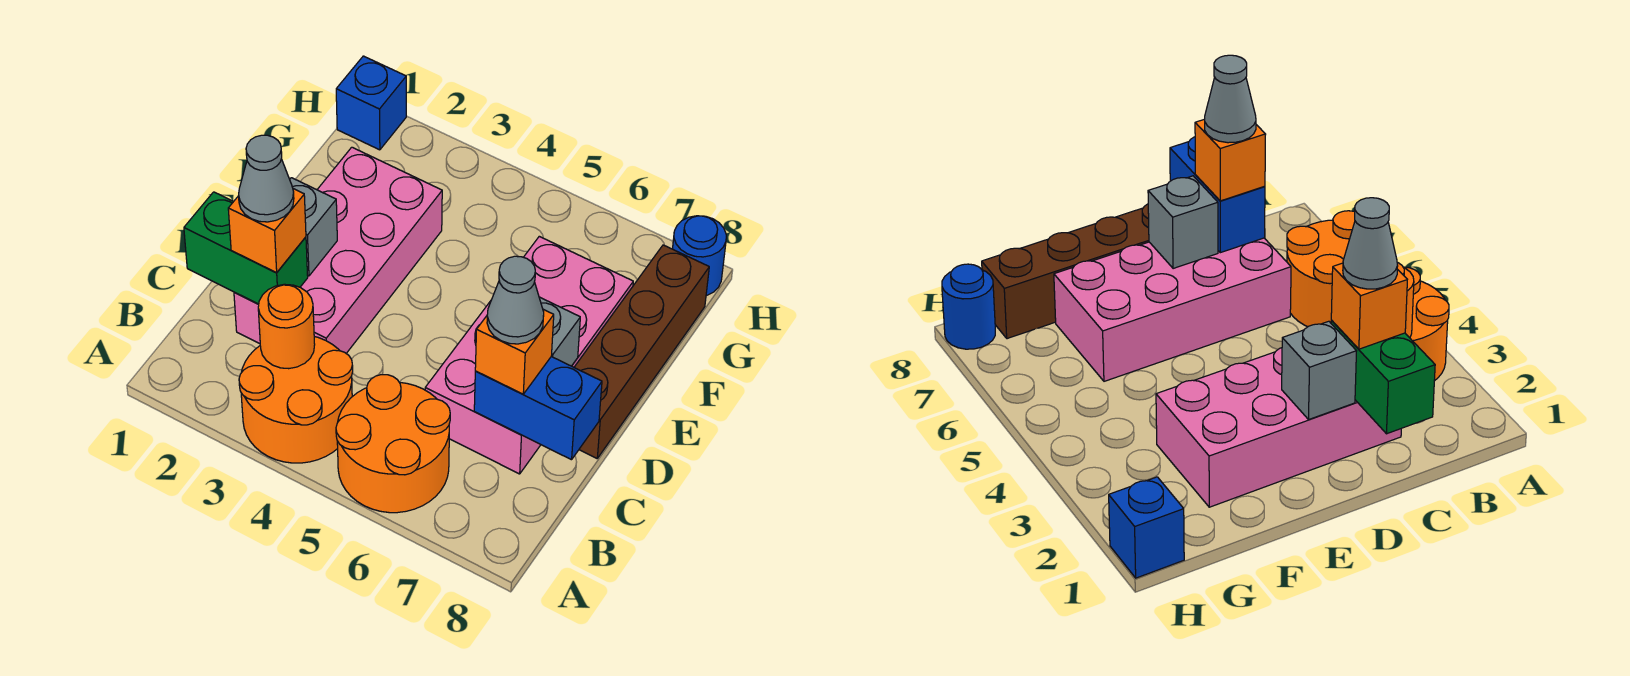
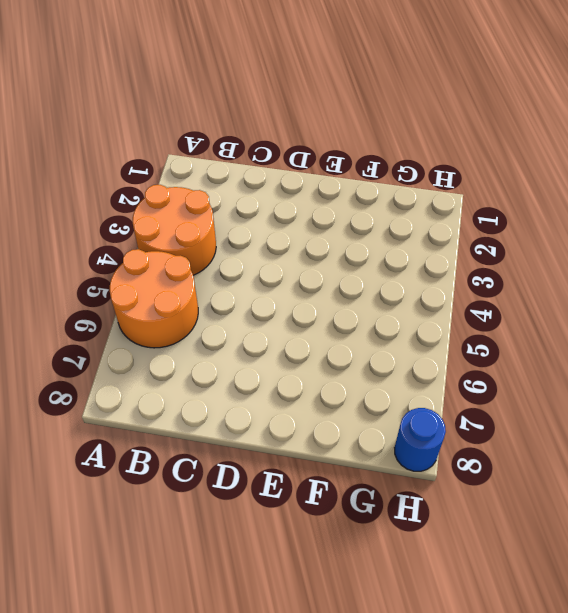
none -> pink brick C2:F3 level 1
none -> pink brick C6:F7 level 1
none -> brown brick D8:G8 level 1

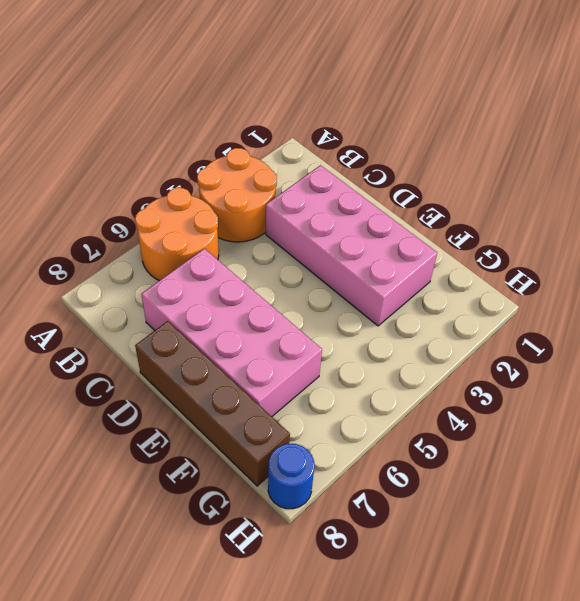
none -> blue brick H1 level 1
none -> orange round brick B3 level 2
none -> green brick C1:C2 level 2

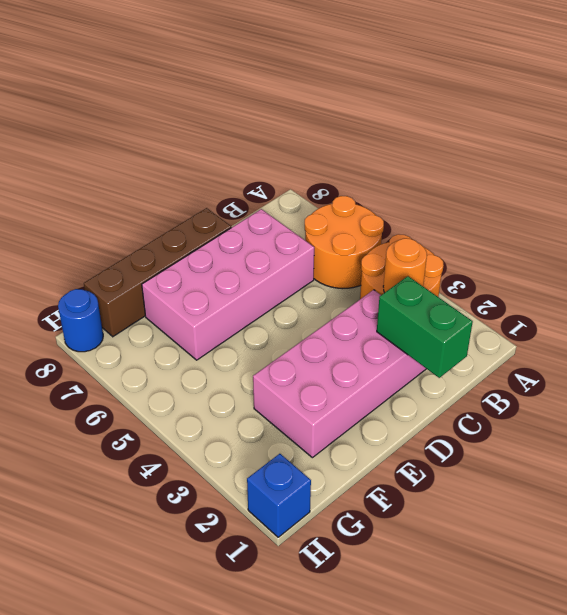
none -> blue brick C7:C8 level 2
none -> grey brick D2 level 2
none -> grey brick D7 level 2

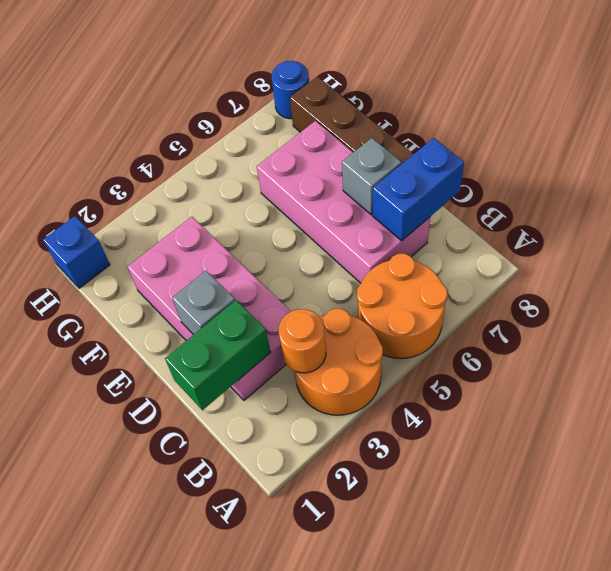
none -> orange brick C2 level 3
none -> orange brick C7 level 3
none -> grey cone C2 level 4

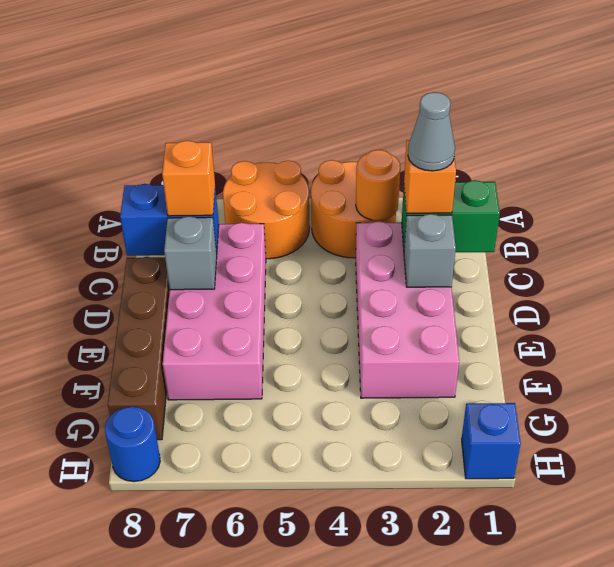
none -> grey cone C7 level 4

